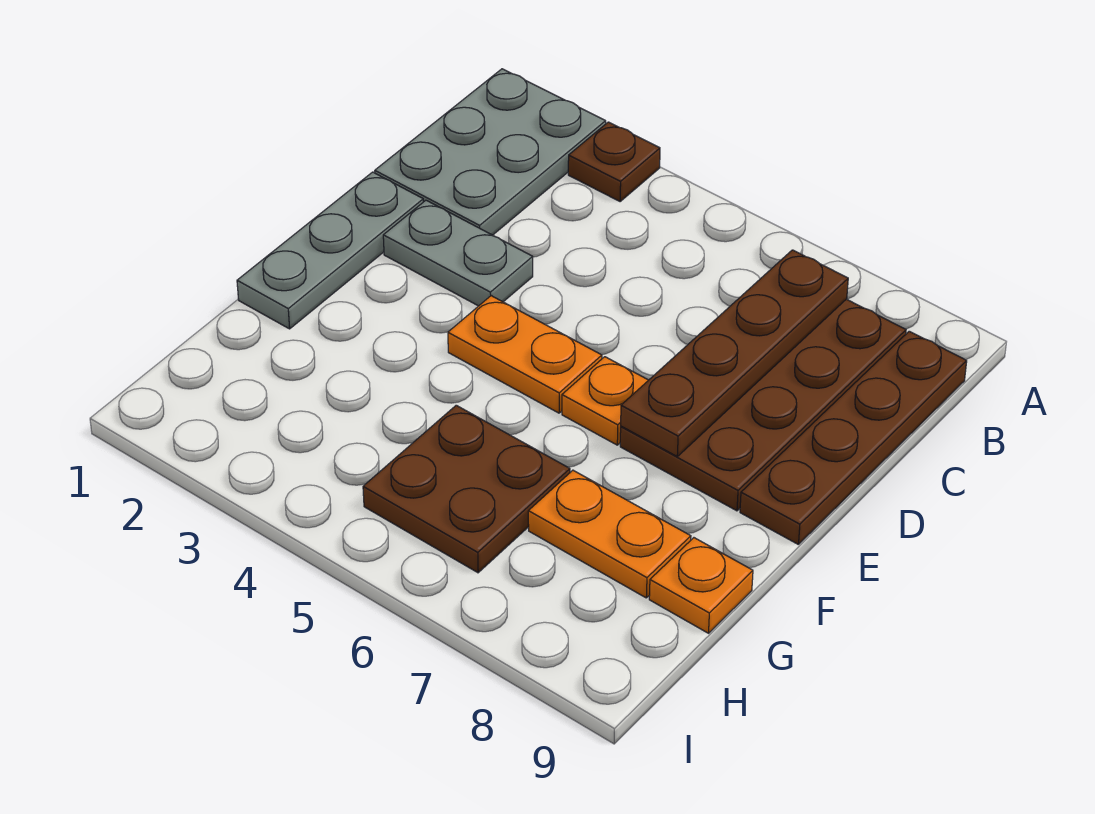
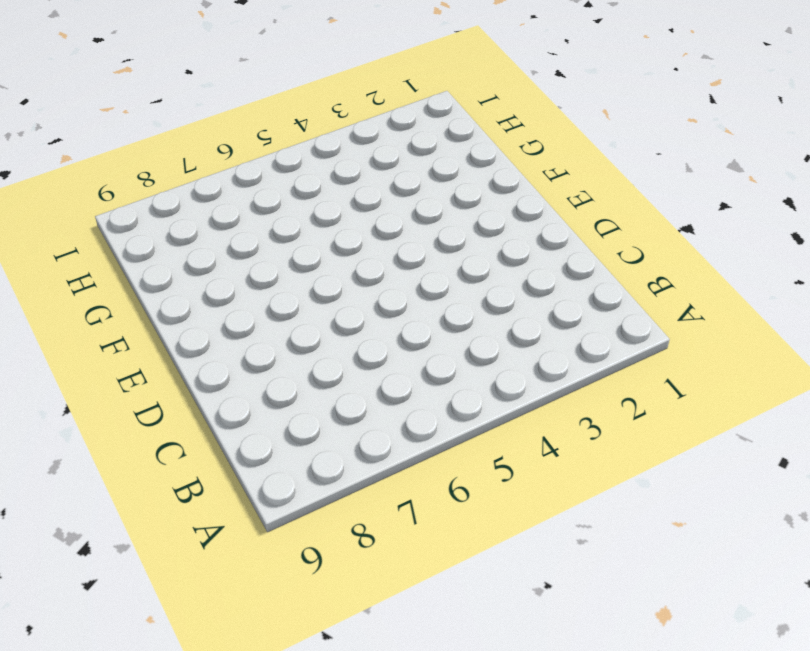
none -> grey plate A1:C2 level 1
none -> brown plate A3 level 1
none -> brown plate B7:E8 level 1

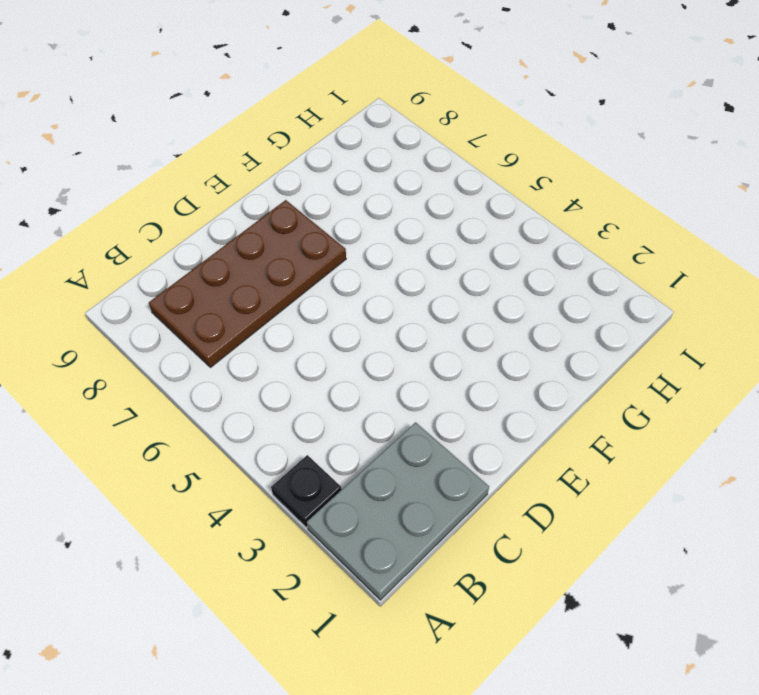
black plate A3 level 1 -> brown plate A3 level 1
none -> brown plate B9:E9 level 1
none -> grey plate D1:F1 level 1
none -> grey plate D2:D3 level 1

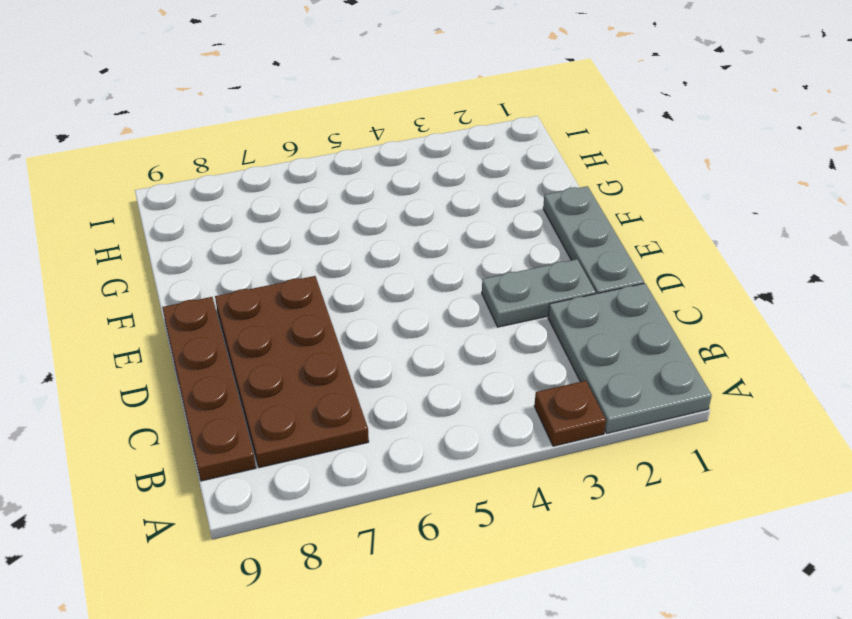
none -> orange plate E4:E5 level 1
none -> orange plate E6 level 1
none -> brown plate G5:H6 level 1

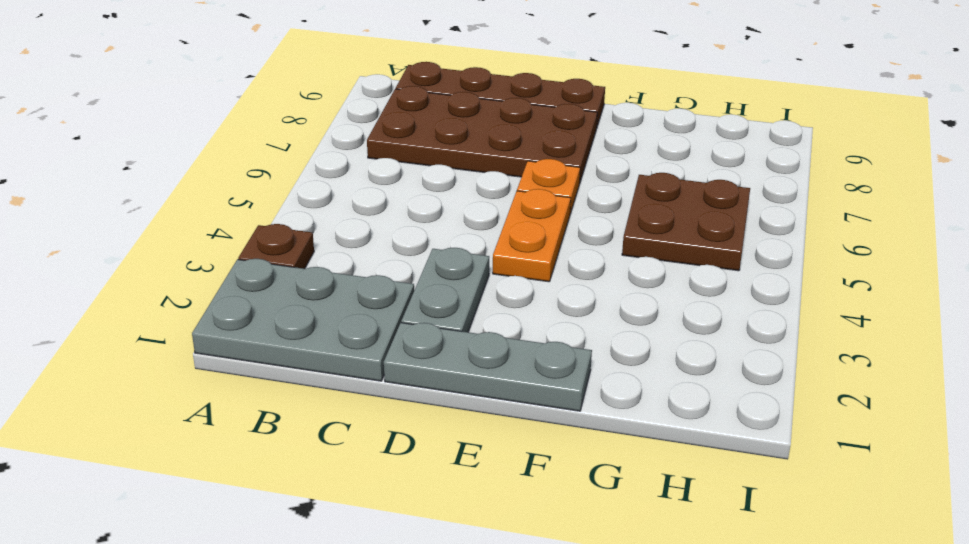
none -> orange plate G7:G8 level 1
none -> orange plate G9 level 1
none -> brown plate B7:E7 level 2

